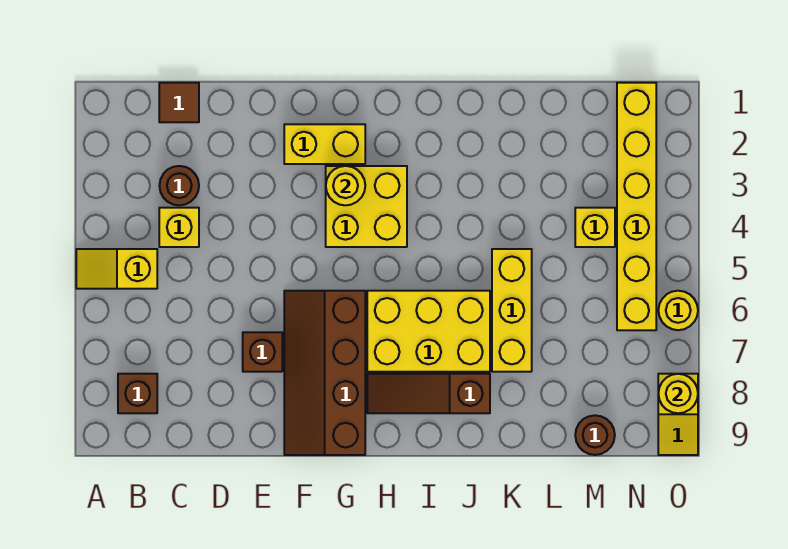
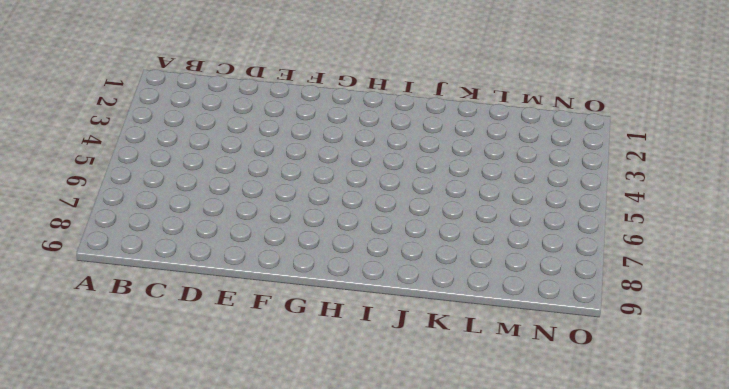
none -> yellow slope A5:B5 level 1 top B
none -> brown brick B8 level 1
none -> brown tile C1 level 1

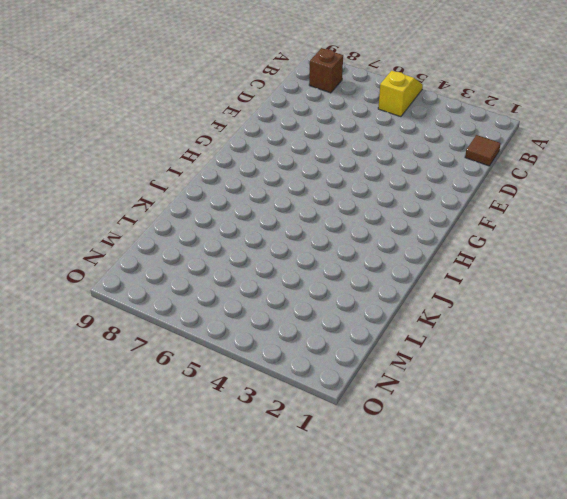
none -> brown round brick C3 level 1
none -> yellow brick C4 level 1
none -> brown brick E7 level 1

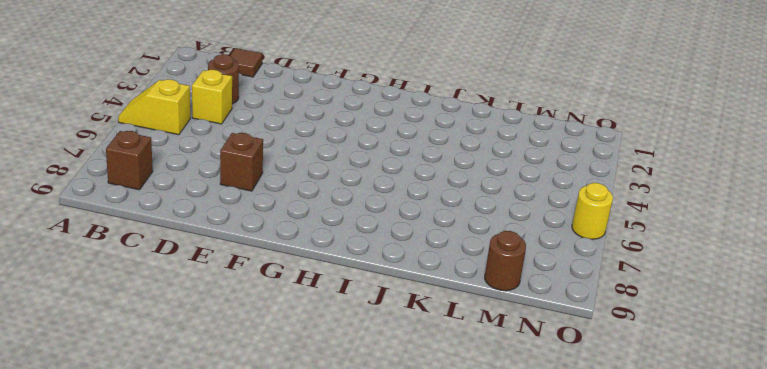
none -> yellow brick F2:G2 level 1
none -> brown slope F6:G9 level 1 top G
none -> yellow brick G3:H4 level 1

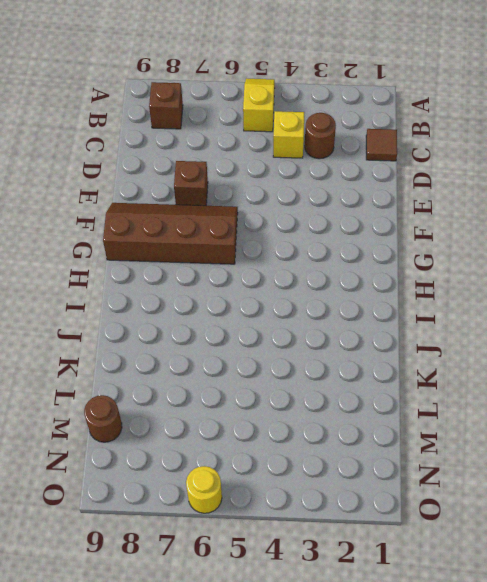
none -> yellow brick F2:G2 level 1
none -> yellow brick G3:H4 level 1
none -> yellow brick H6:J7 level 1

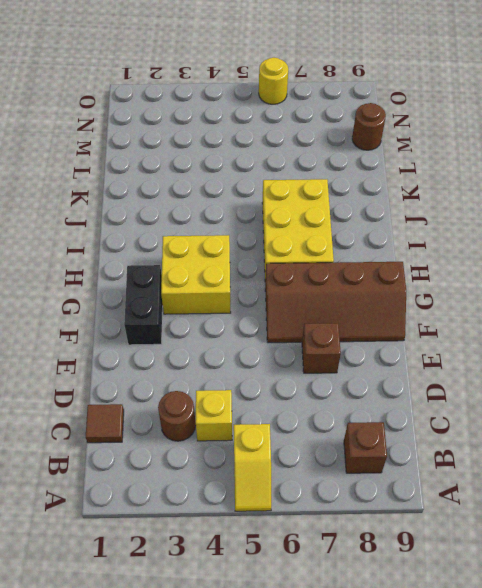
black brick F2:G2 level 1 -> yellow brick F2:G2 level 1
none -> brown slope H8:J8 level 1 top J
none -> yellow brick K5:K7 level 1
none -> yellow brick M4 level 1

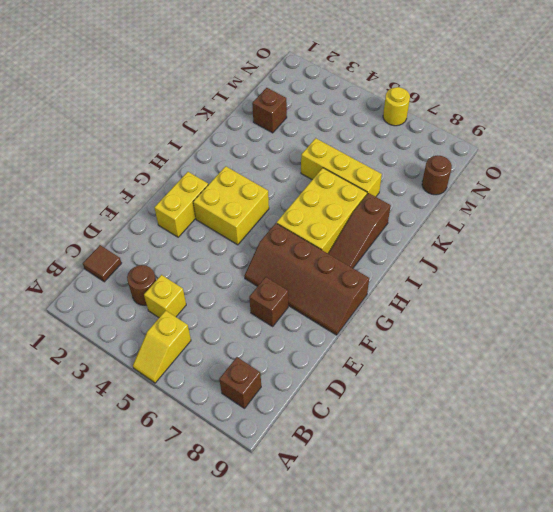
brown brick L2 level 1 -> none
none -> yellow brick M4 level 1
none -> yellow brick N1:N6 level 1
none -> yellow slope O8:O9 level 1 top 8

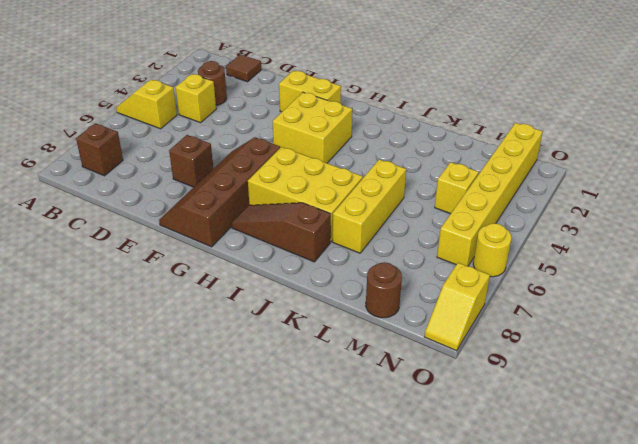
none -> yellow round brick G3 level 2
none -> yellow round brick O8 level 2

